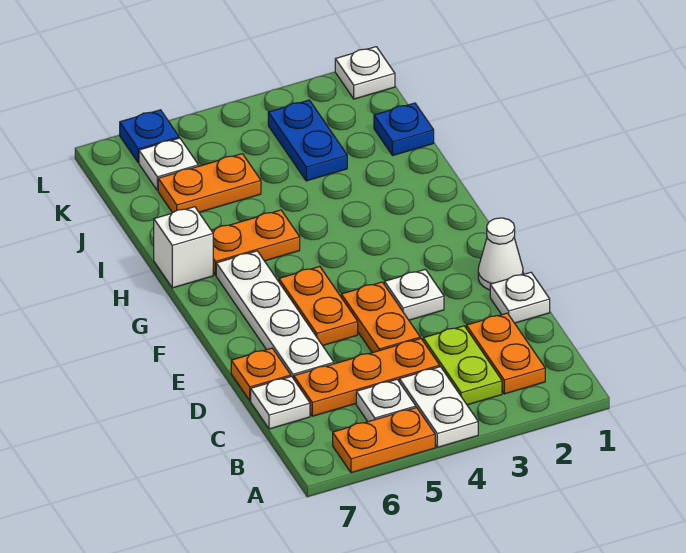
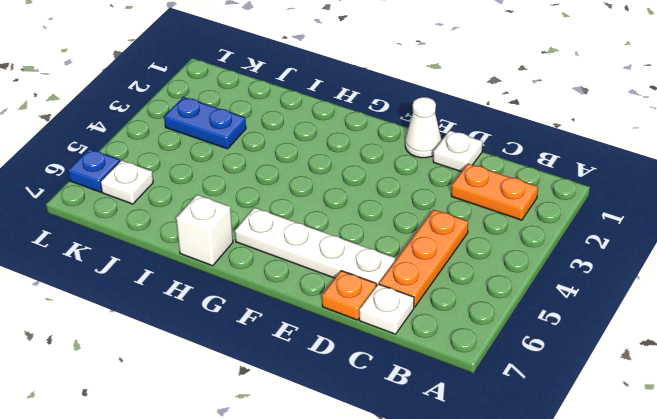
none -> white plate A4:B4 level 1
none -> orange plate A5:A6 level 1
none -> lime plate B3:C3 level 1

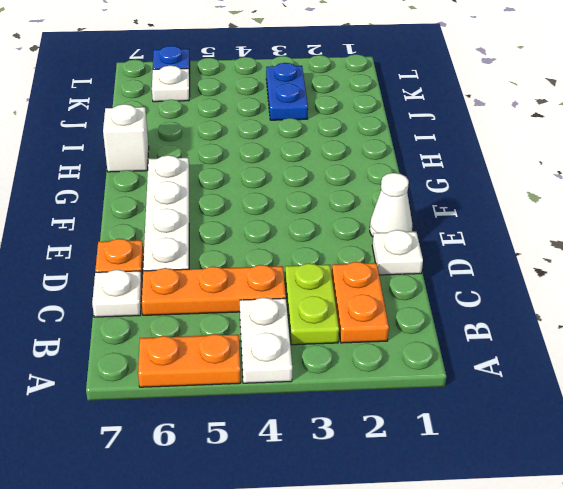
none -> white plate B5 level 1
none -> orange plate D4:E4 level 1
none -> white plate E3 level 1

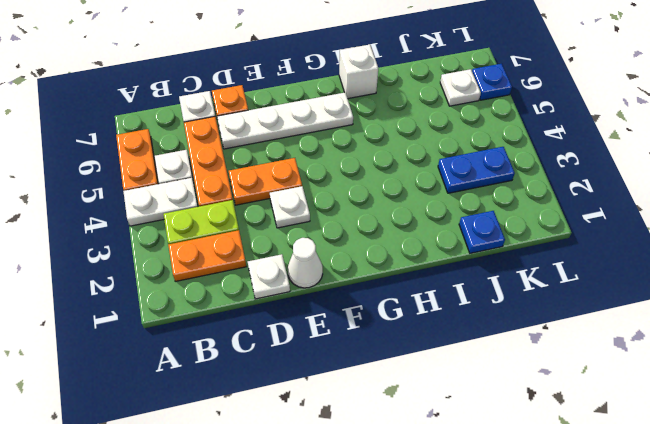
none -> orange plate E5:F5 level 1
none -> orange plate H5:H6 level 1
none -> orange plate J5:J6 level 1

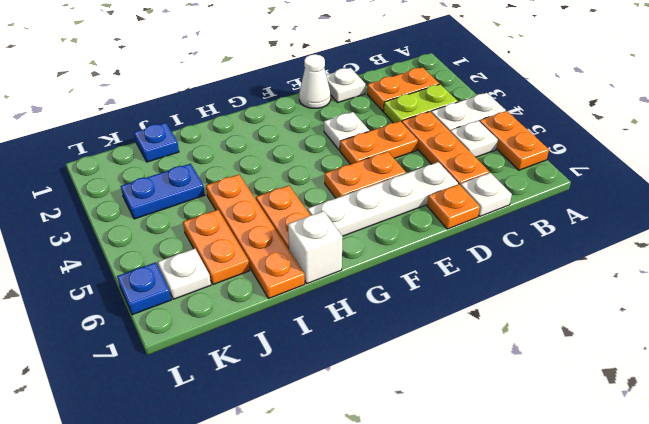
orange plate I4:I7 level 1 -> none
none -> white plate L1 level 1

